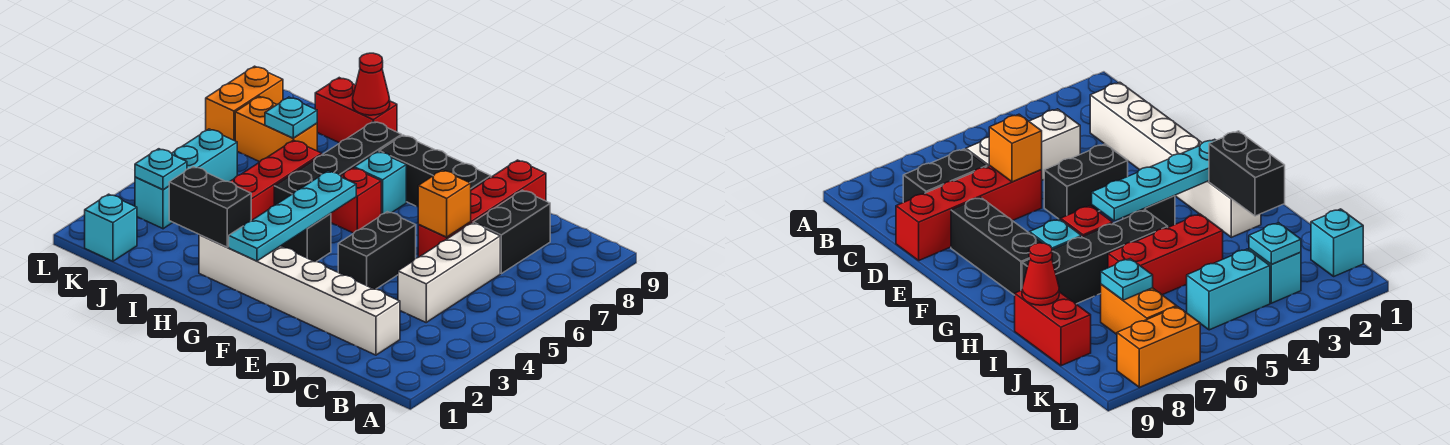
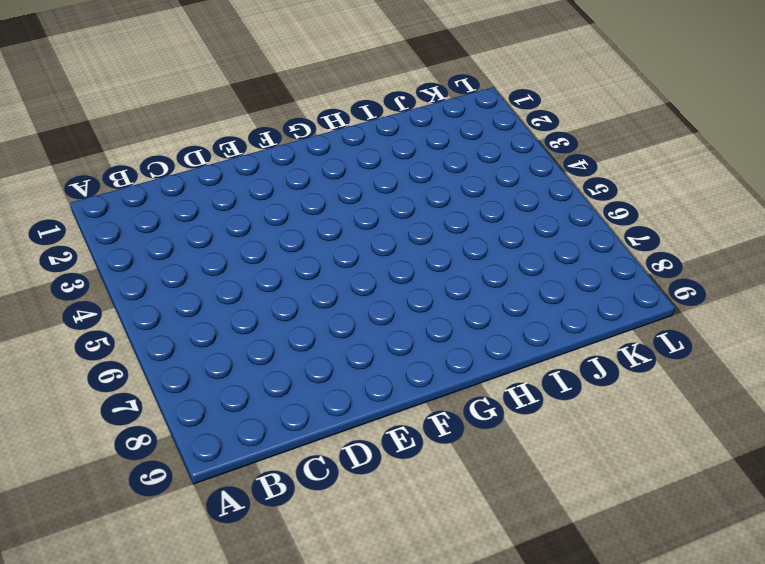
none -> white brick C2:H2 level 1
none -> white brick C4:C6 level 1
none -> black brick C7:C8 level 1

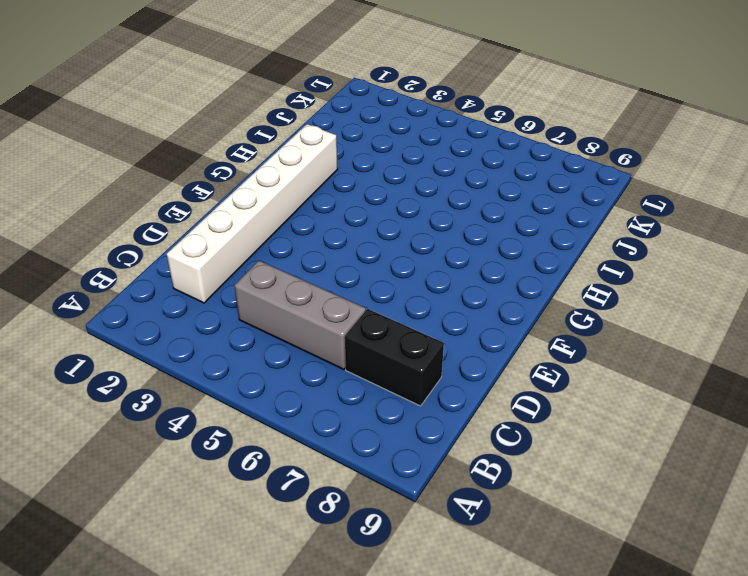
grey brick C4:C6 level 1 -> white brick C4:C6 level 1
none -> red brick D6:D9 level 1
none -> black brick E4:E5 level 1
none -> black brick E8:G8 level 1

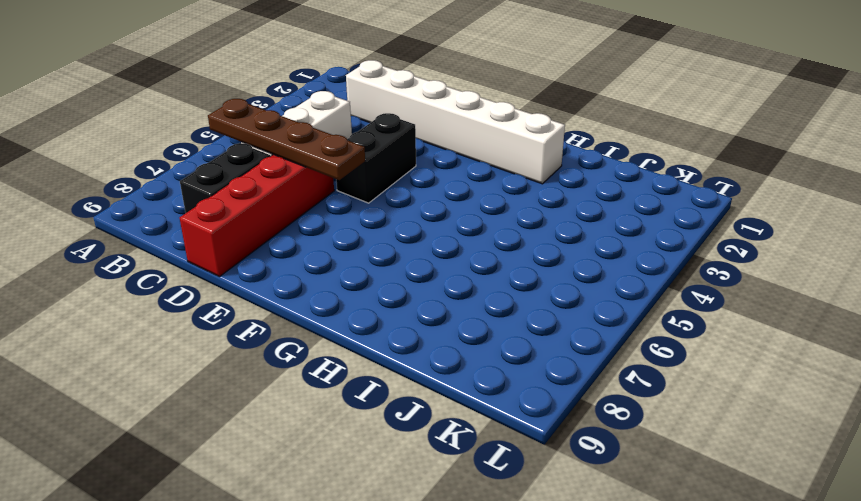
brown plate B6:E6 level 2 -> orange brick D6 level 2
none -> black brick E8:G8 level 1
none -> black brick G4 level 1
none -> red brick G6 level 1

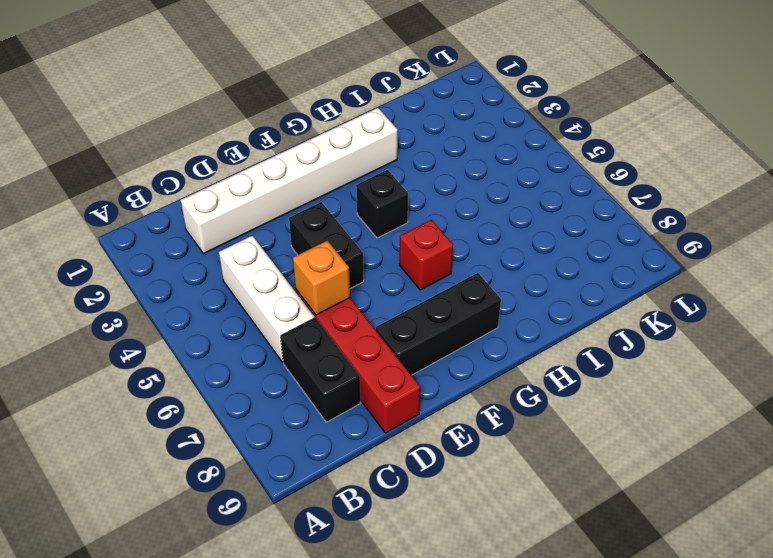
none -> cyan brick G7 level 1
none -> black brick H5:H8 level 1
none -> red brick I4:I6 level 1

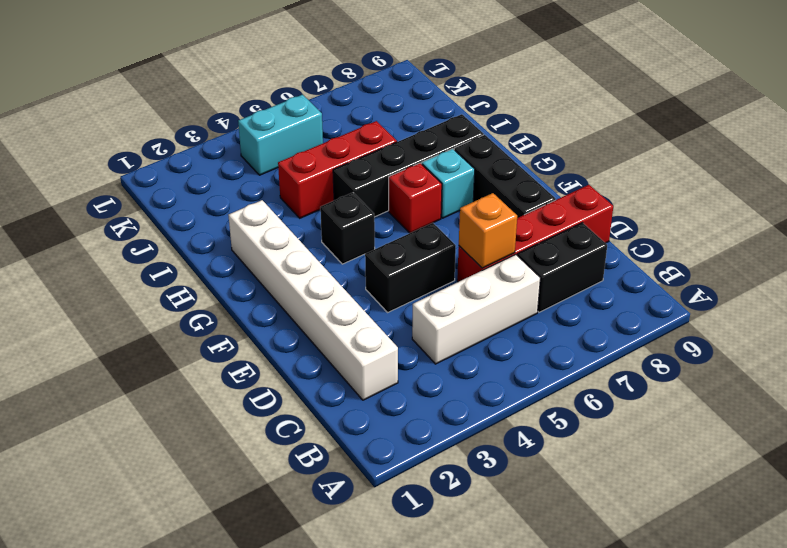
none -> red brick I9:J9 level 1
none -> orange brick J7:K7 level 1
none -> cyan brick K1 level 1

